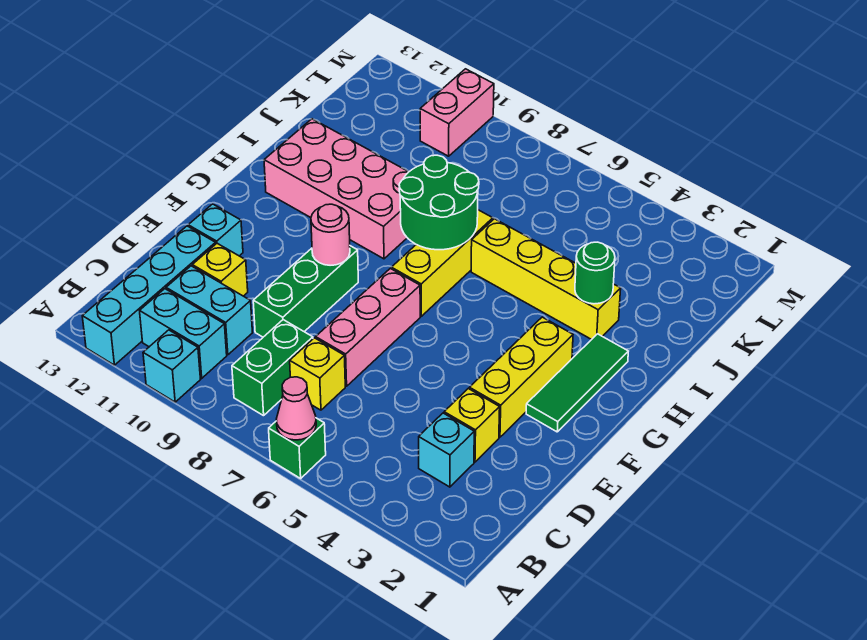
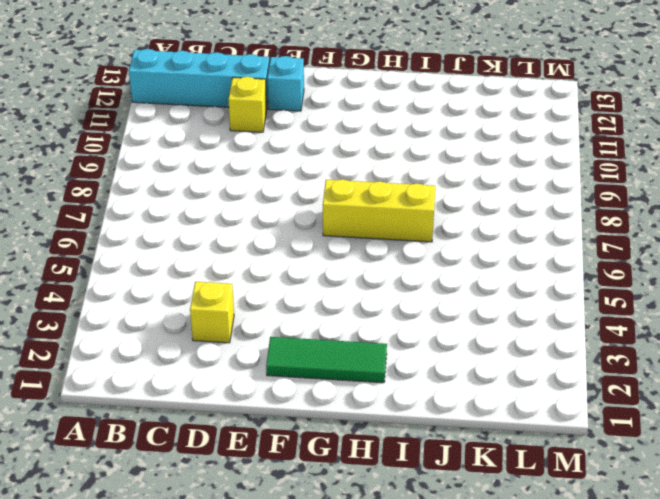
none -> green brick A6 level 1
none -> cyan brick A10 level 1
none -> green brick B8:C8 level 1

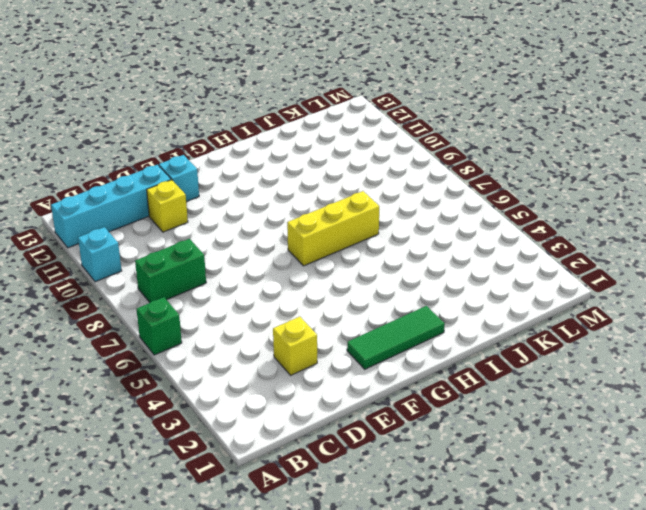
none -> cyan brick B10:B11 level 1
none -> cyan brick C3 level 1
none -> yellow brick C7 level 1

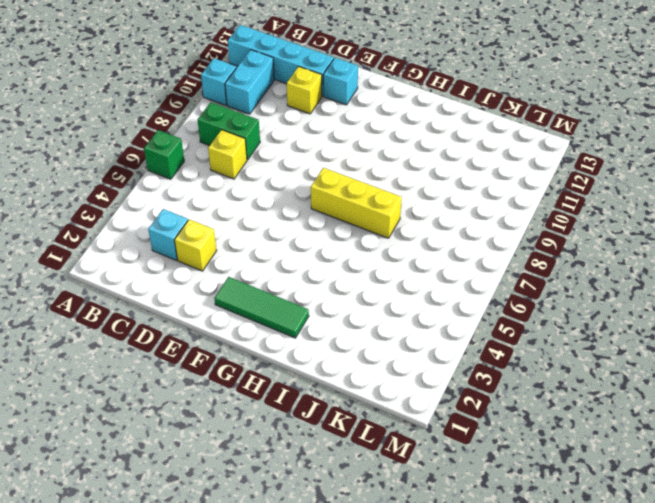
none -> cyan brick C10:C11 level 1
none -> pink brick D7:F7 level 1
none -> green brick D9:F9 level 1

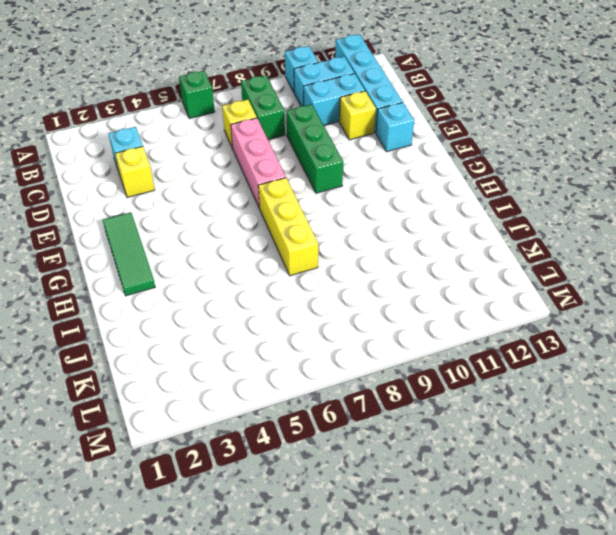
none -> yellow brick E3:G3 level 1
none -> pink brick H9:I12 level 1
none -> yellow brick I3:I6 level 1

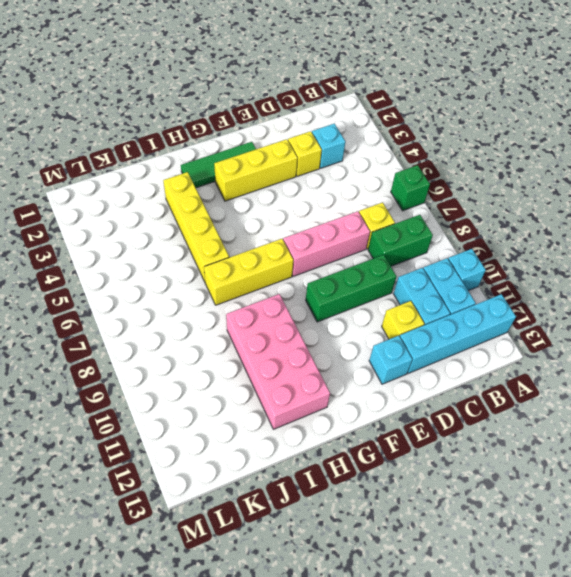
none -> pink brick L10:M10 level 1
none -> pink cone A6 level 2
none -> pink round brick F9 level 2

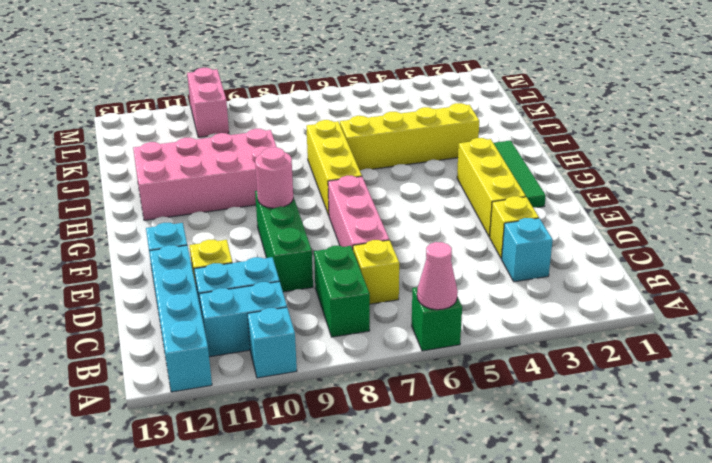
none -> green round brick H7:I8 level 2
none -> green round brick I3 level 2

